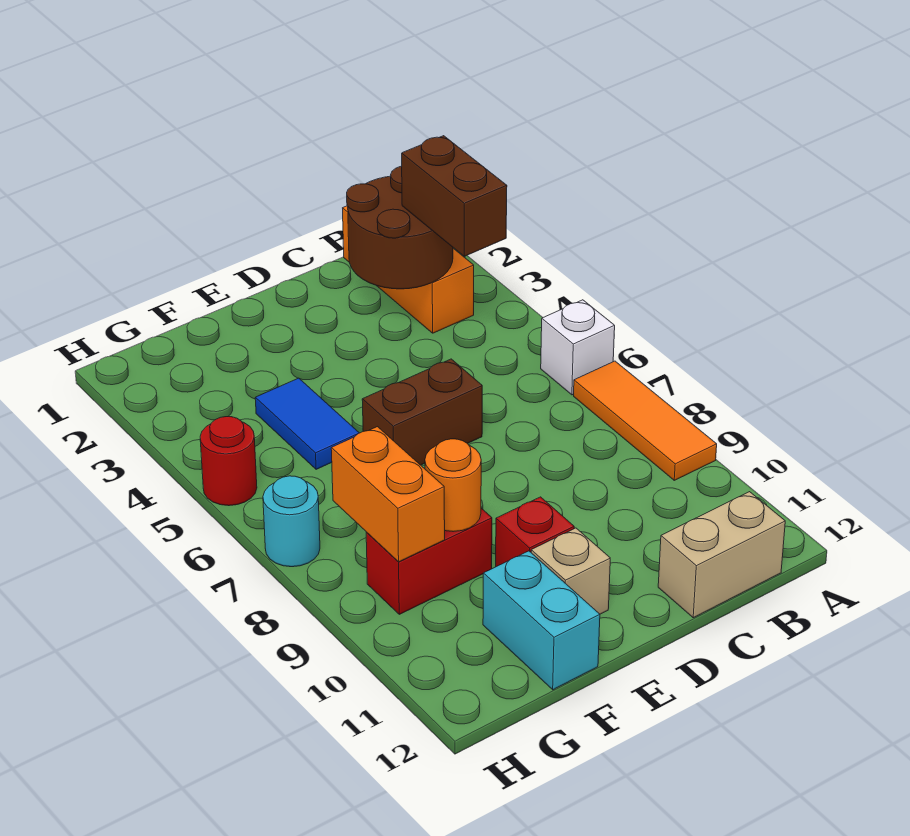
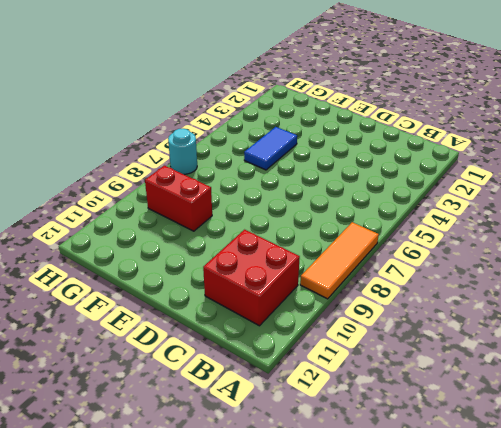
red brick B10:C11 level 1 -> none
none -> white brick A6 level 1
none -> orange brick B1:B3 level 1
none -> tan brick B12:C12 level 1

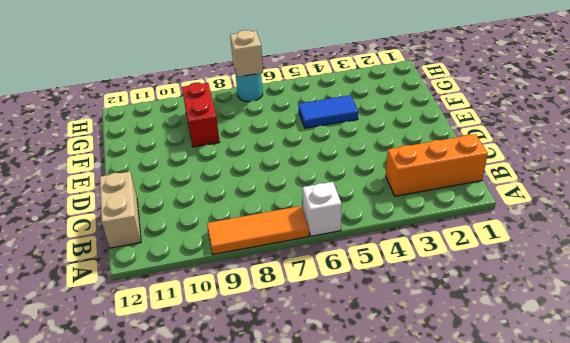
tan brick H7 level 2 -> tan brick E11 level 1
none -> brown brick D6:E6 level 1
none -> red brick E10 level 1
none -> cyan brick F11:F12 level 1

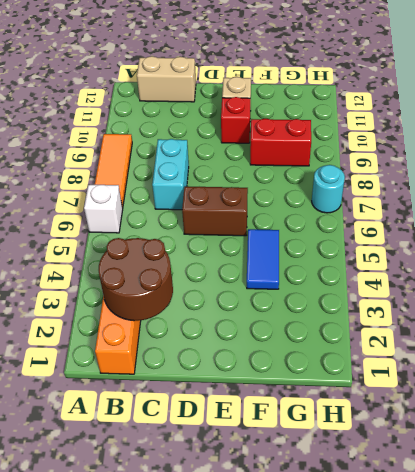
cyan brick C7:C8 level 1 -> cyan brick F11:F12 level 1
none -> red round brick H5 level 1
none -> orange round brick F9 level 2
none -> orange brick G8:G9 level 2

